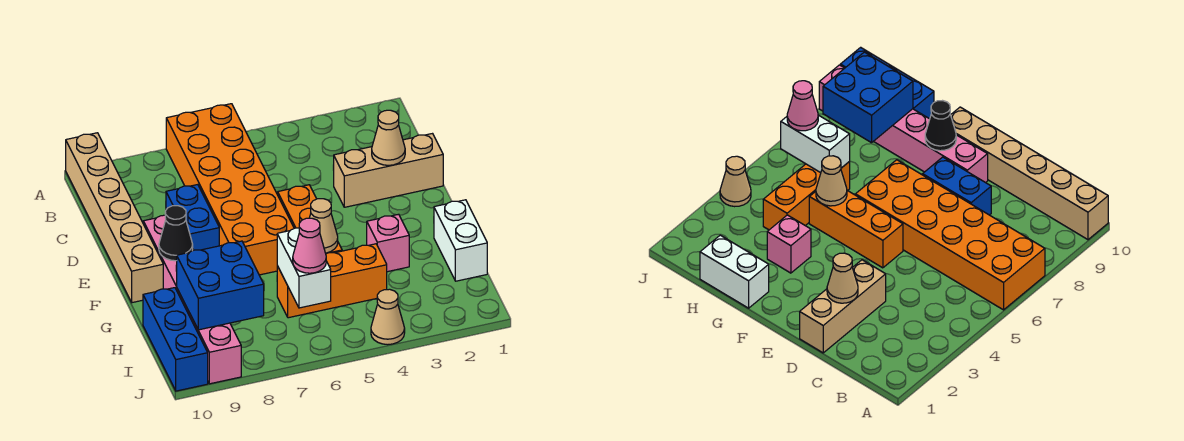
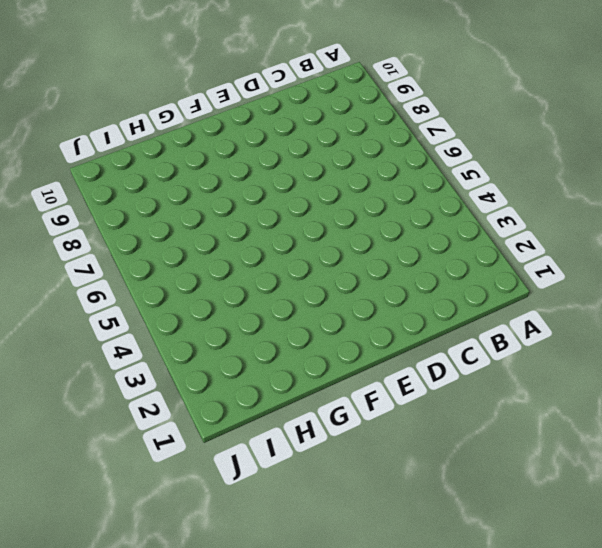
none -> orange brick A6:F7 level 1
none -> tan brick A10:F10 level 1
none -> tan brick D1:D3 level 1

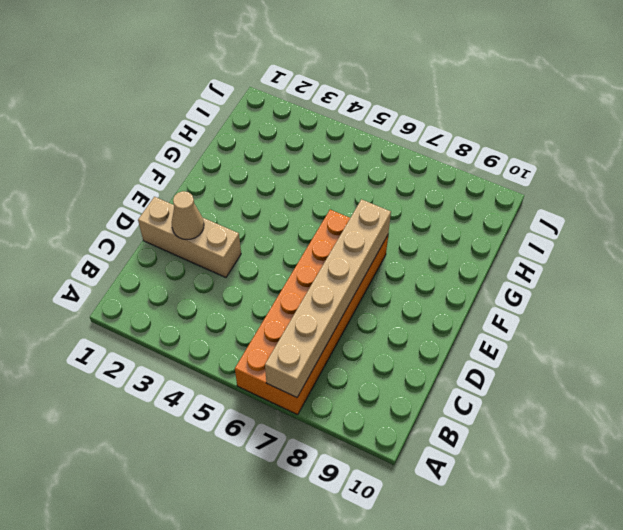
tan brick A7:F7 level 2 -> tan brick A10:F10 level 1
none -> blue brick D8:E8 level 1
none -> orange brick E5:G5 level 1
none -> pink brick E9:J9 level 1

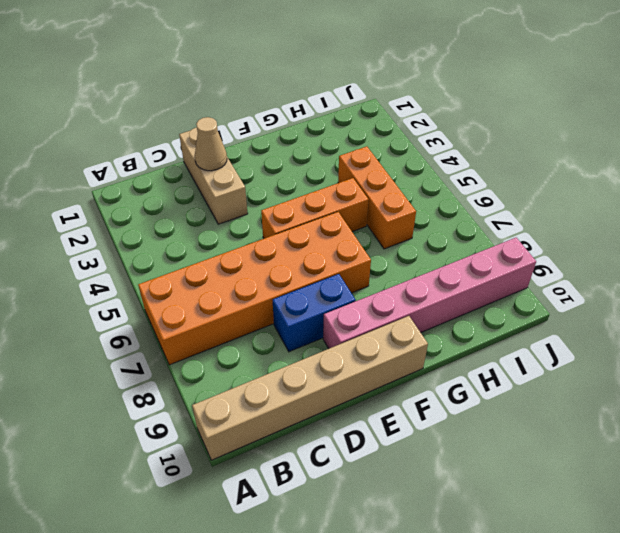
none -> white brick G1:H1 level 1
none -> pink brick G3 level 1
none -> blue brick H10:J10 level 1

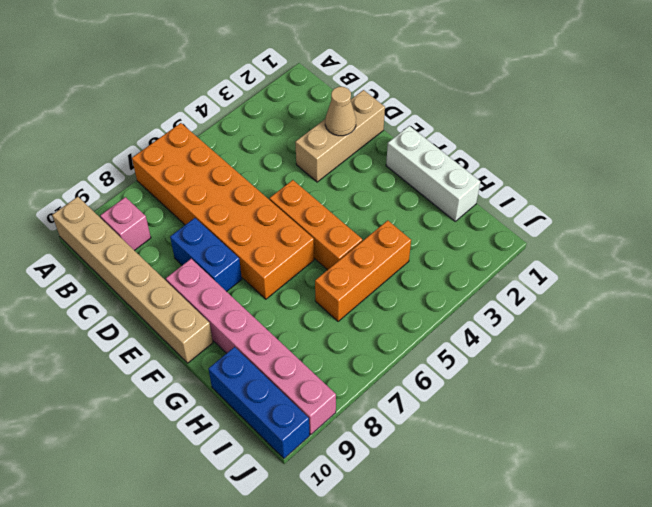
pink brick B9 level 1 -> pink brick G3 level 1
white brick F1:H1 level 1 -> white brick G1:H1 level 1
none -> tan cone J4 level 1
none -> black cone F9 level 2
none -> tan cone G5 level 2

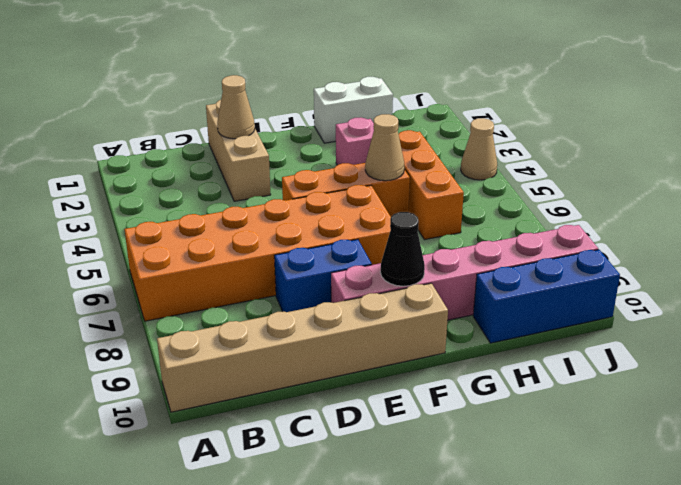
none -> white brick H6:I6 level 2
none -> blue brick H8:I9 level 2
none -> pink cone I6 level 3

